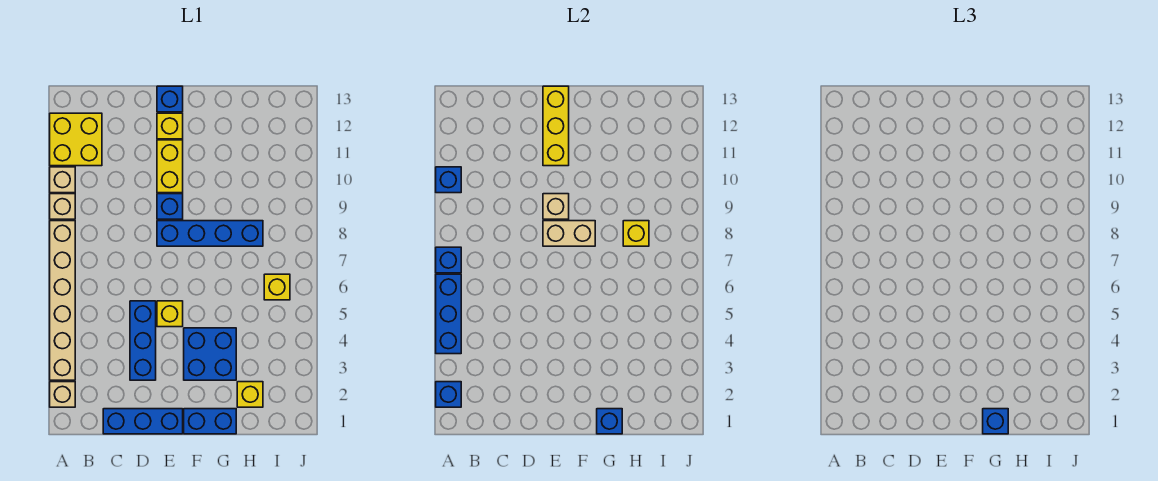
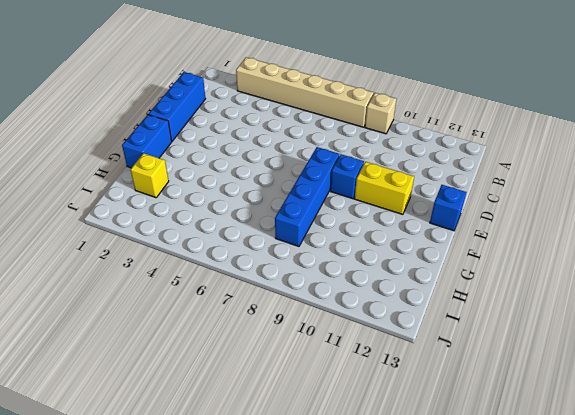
none -> tan brick A2 level 1
none -> tan brick A10 level 1
none -> yellow brick A11:B12 level 1

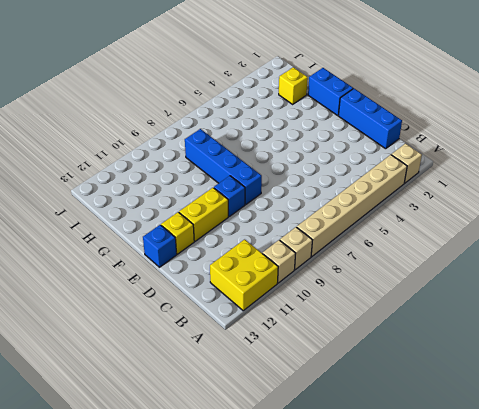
none -> blue brick D3:D5 level 1
none -> yellow brick E5 level 1
none -> blue brick F3:G4 level 1

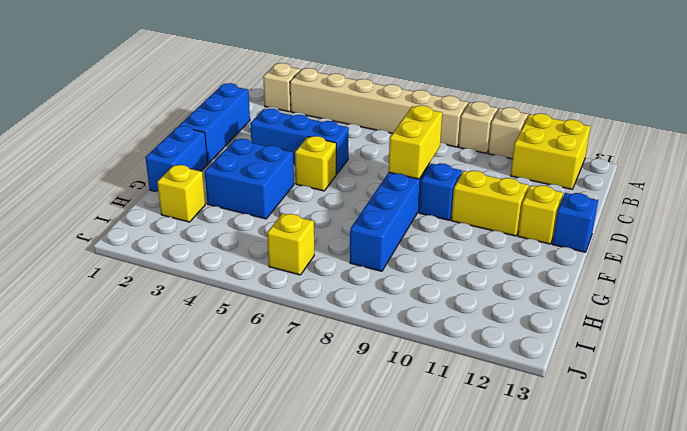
yellow brick D8:E8 level 2 -> tan brick E8:F8 level 2
none -> blue brick A2 level 2
none -> blue brick A4:A6 level 2
none -> blue brick A7 level 2

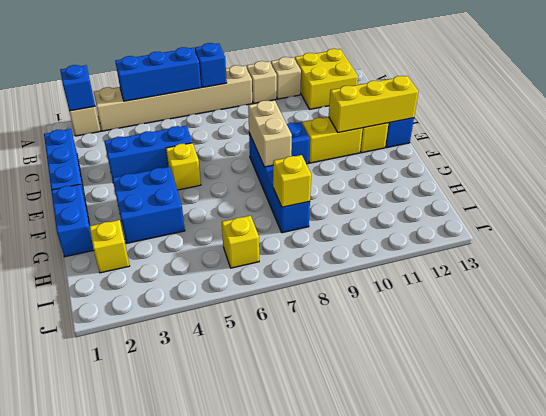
none -> blue brick A10 level 2
none -> tan brick E9 level 2
none -> blue brick G1 level 2

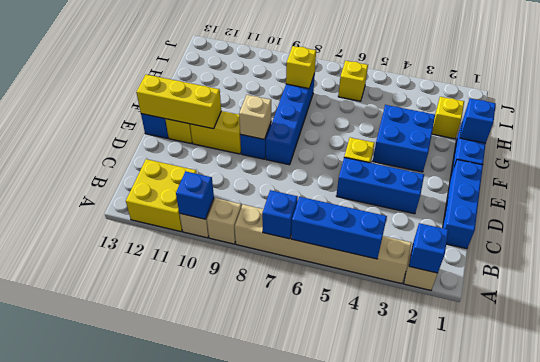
none -> tan brick E8:F8 level 2
none -> blue brick G1 level 3

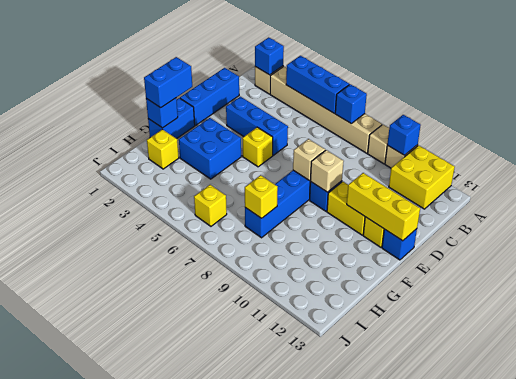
tan brick E8 level 2 -> tan brick E8:F8 level 2
blue brick F1:G1 level 3 -> blue brick G1 level 3

